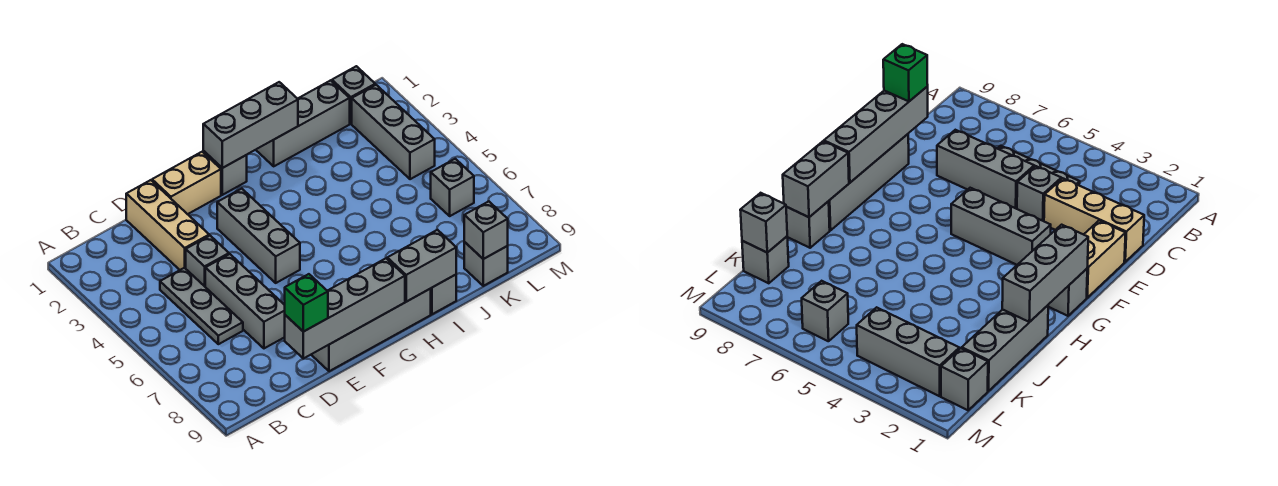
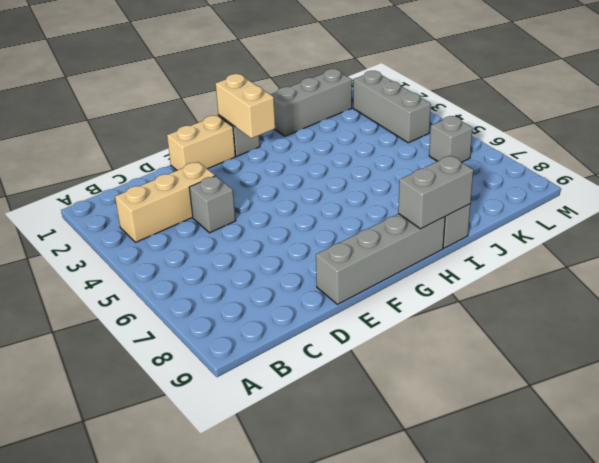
tan brick B3:D3 level 1 -> tan brick D1:D3 level 1
tan brick G1:G2 level 2 -> grey brick G1:I1 level 2
none -> grey plate C4:C6 level 1
none -> grey brick D5:D7 level 1
none -> grey brick F3:F5 level 1

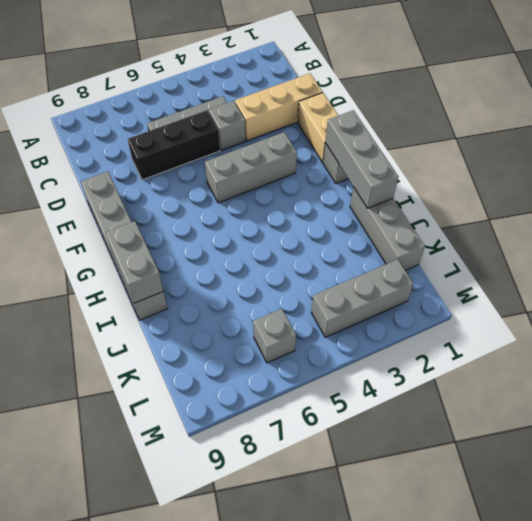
black brick D5:D7 level 1 -> grey brick D5:D7 level 1
none -> grey brick K9 level 1
none -> grey brick L1 level 1
none -> grey brick D9:G9 level 2

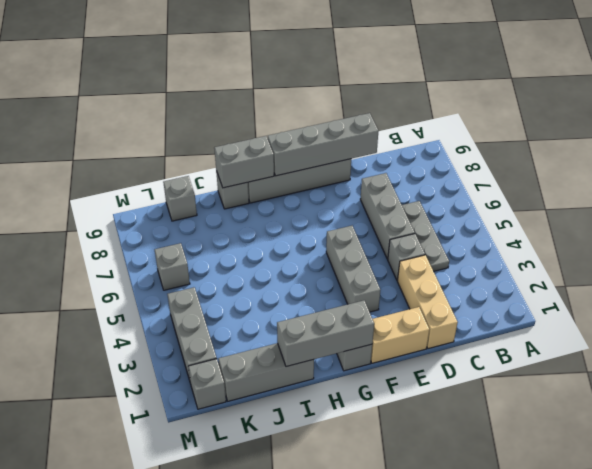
none -> grey brick K9 level 2
none -> green brick D9 level 3

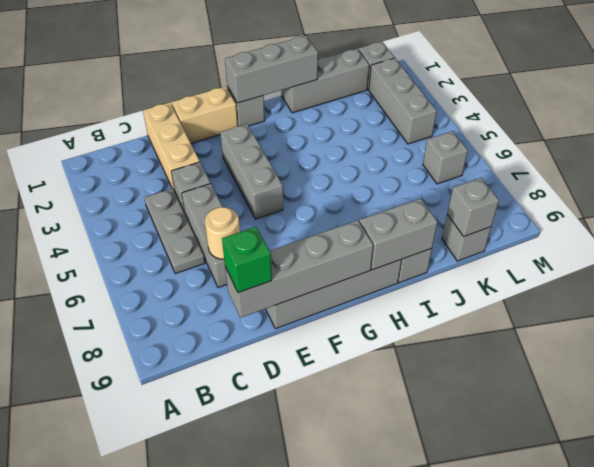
tan round brick D7 level 2 -> none

